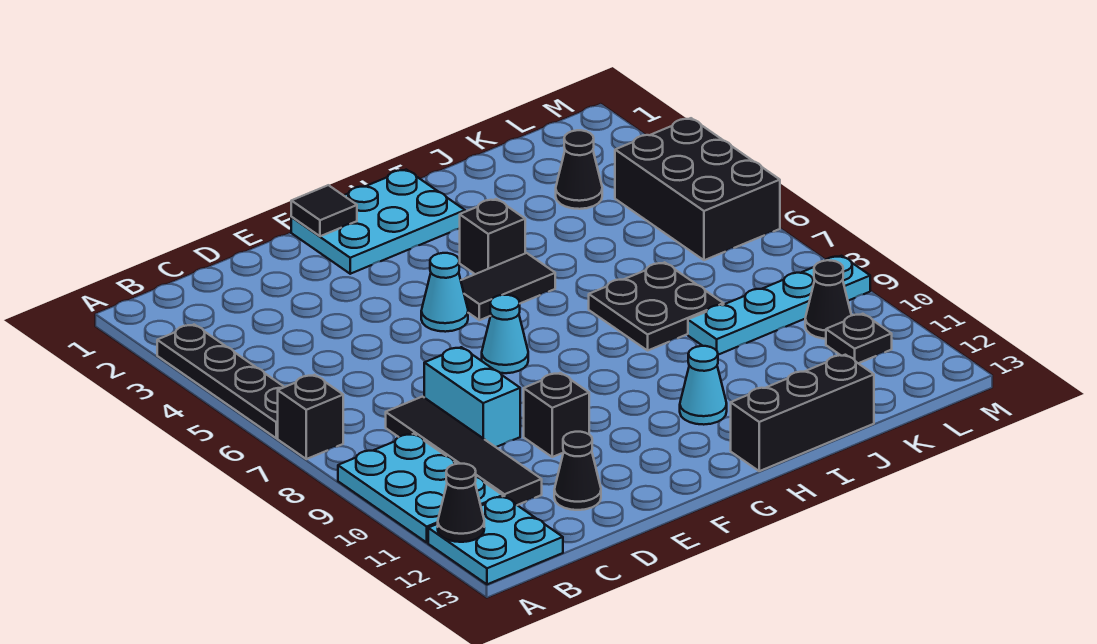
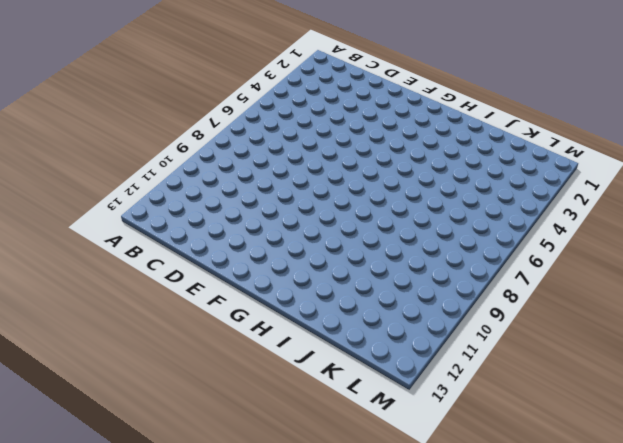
none -> black plate A3:A6 level 1
none -> black brick A7 level 1
none -> cyan plate A9:B11 level 1

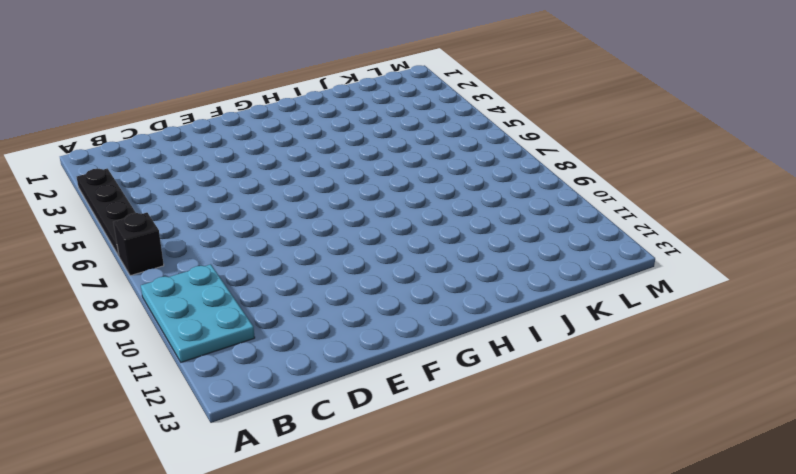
none -> cyan plate A12:B13 level 1
none -> black tile C8:C11 level 1
none -> cyan brick D8:D9 level 1

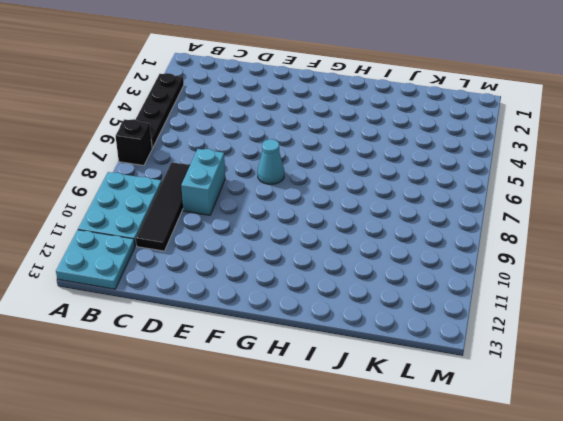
none -> black cone D12 level 1
none -> black brick E10 level 1
none -> cyan plate F1:H2 level 1

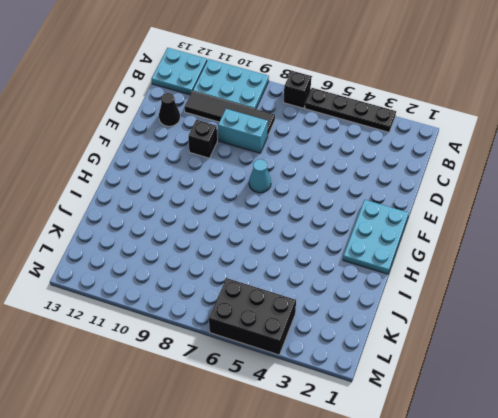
none -> cyan cone F5 level 1
none -> black tile G5:H5 level 1
none -> black brick H4 level 1

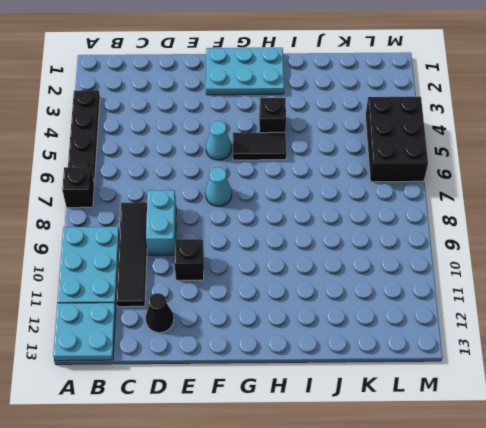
none -> cyan cone H11 level 1
none -> black brick H13:J13 level 1
none -> black plate I7:J8 level 1

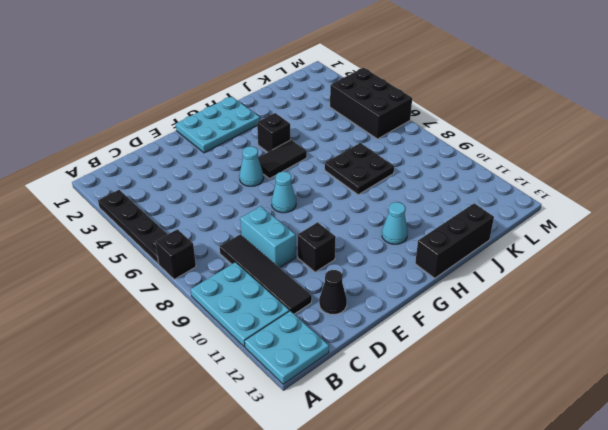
none -> cyan plate J9:M9 level 1
none -> black cone K3 level 1
none -> black cone L10 level 1

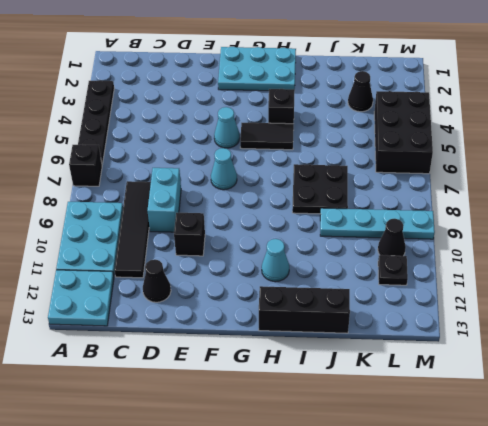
none -> black cone A12 level 2
none -> black tile F1 level 2

